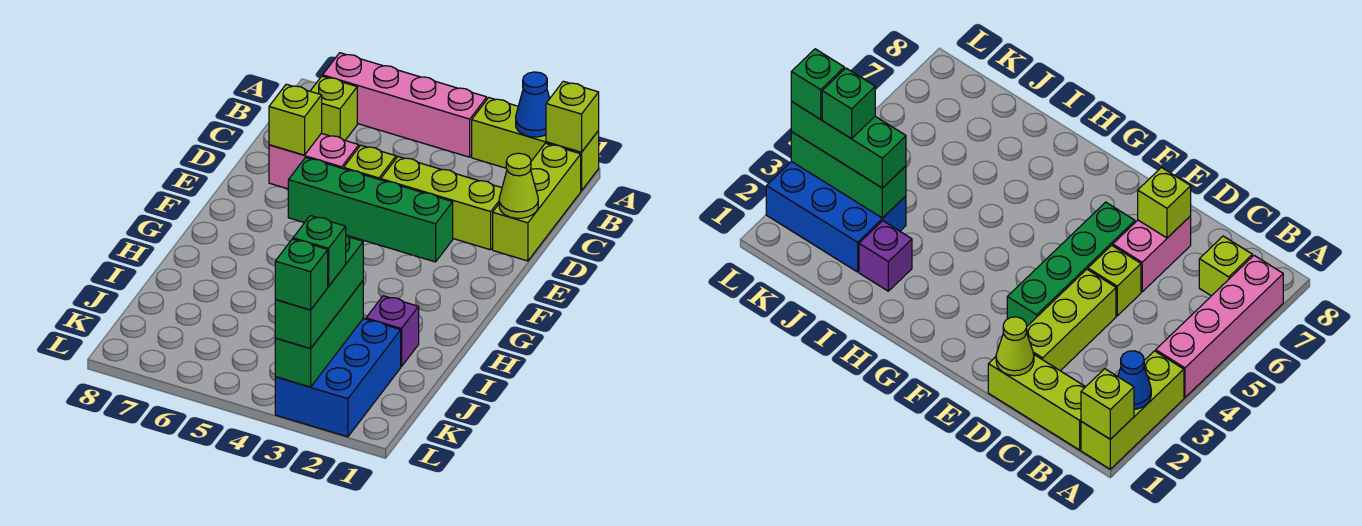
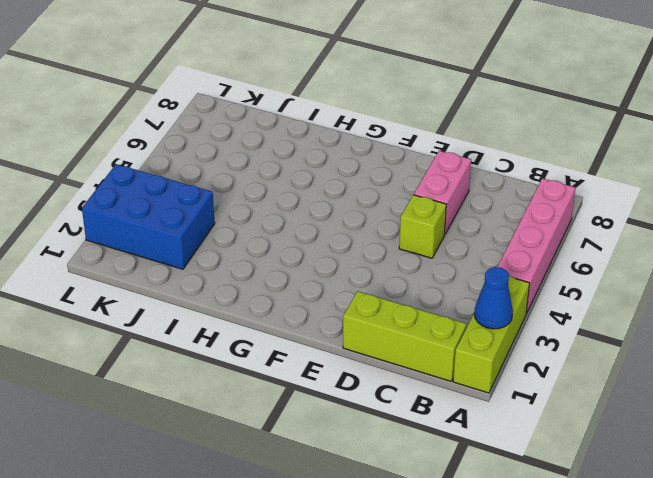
none -> lime brick B7 level 1
none -> lime brick D2:D4 level 1
none -> green brick E3:E6 level 1

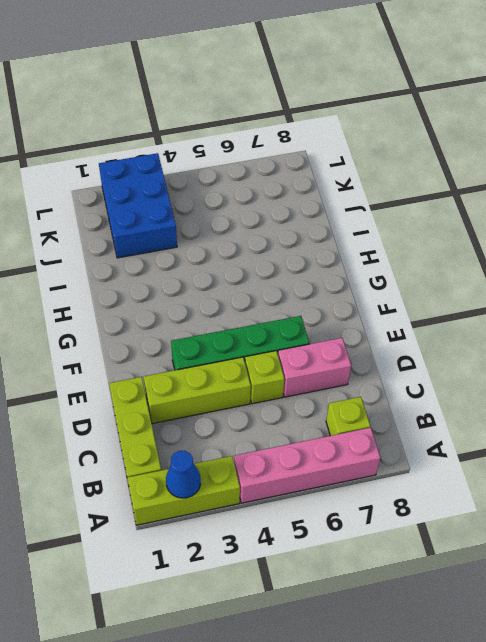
none -> purple brick I2 level 1
none -> lime brick A1 level 2
none -> lime cone D1 level 2

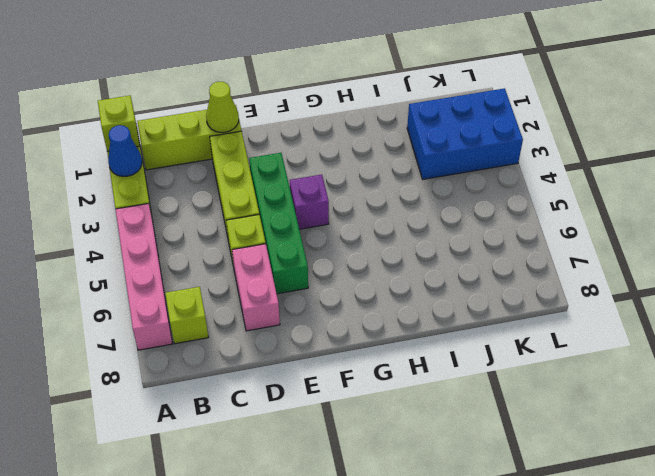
purple brick F4 level 1 -> purple brick I2 level 1
none -> lime brick D7 level 2
none -> green brick J3:L3 level 2
none -> green brick J3:L3 level 3

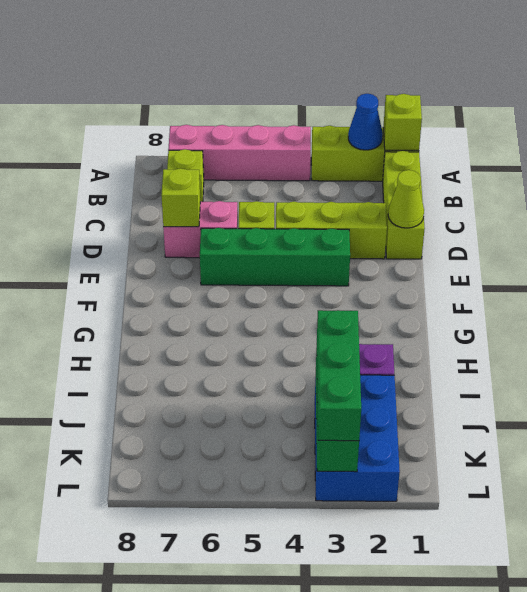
none -> green brick K3 level 4
none -> green brick L3 level 4

